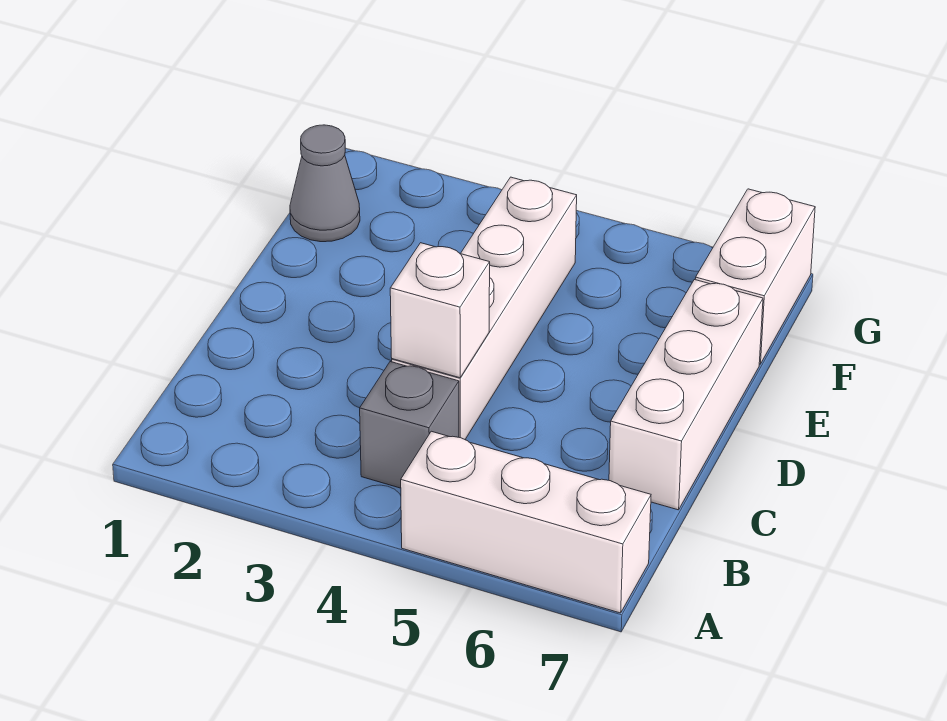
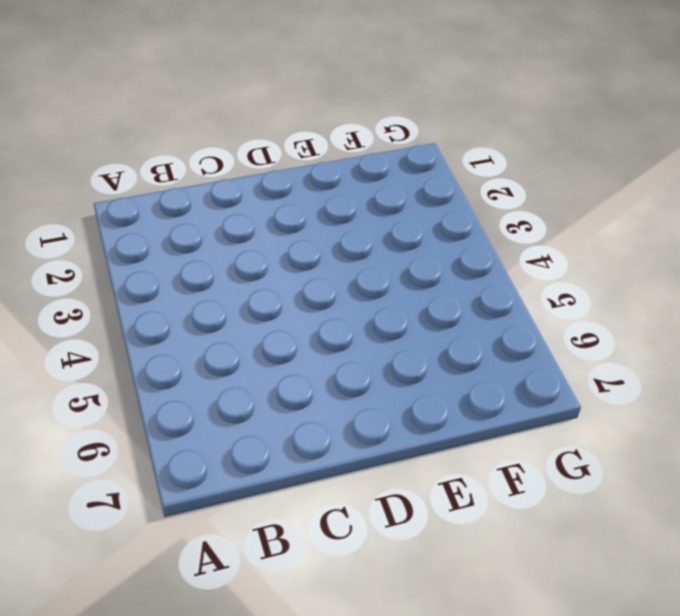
none -> white brick A5:A7 level 1
none -> grey brick B4 level 1

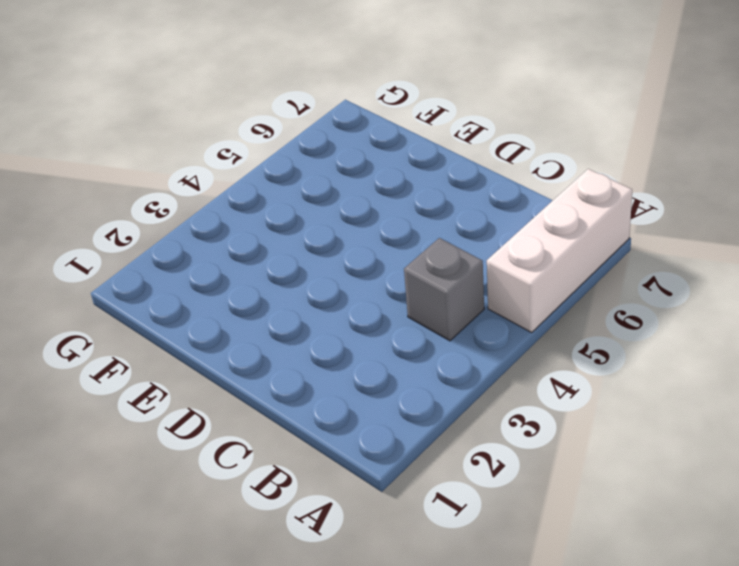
none -> white brick C4:F4 level 1
none -> white brick C7:E7 level 1

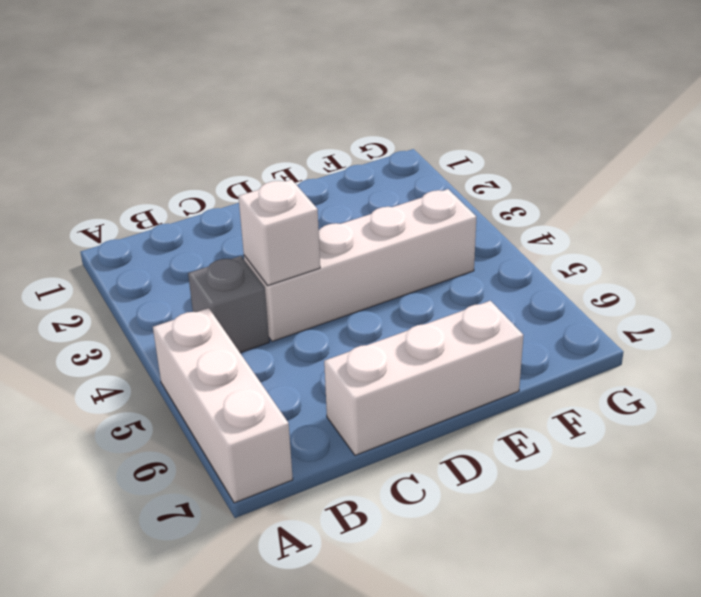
none -> grey cone F1 level 1
none -> white brick F7:G7 level 1

